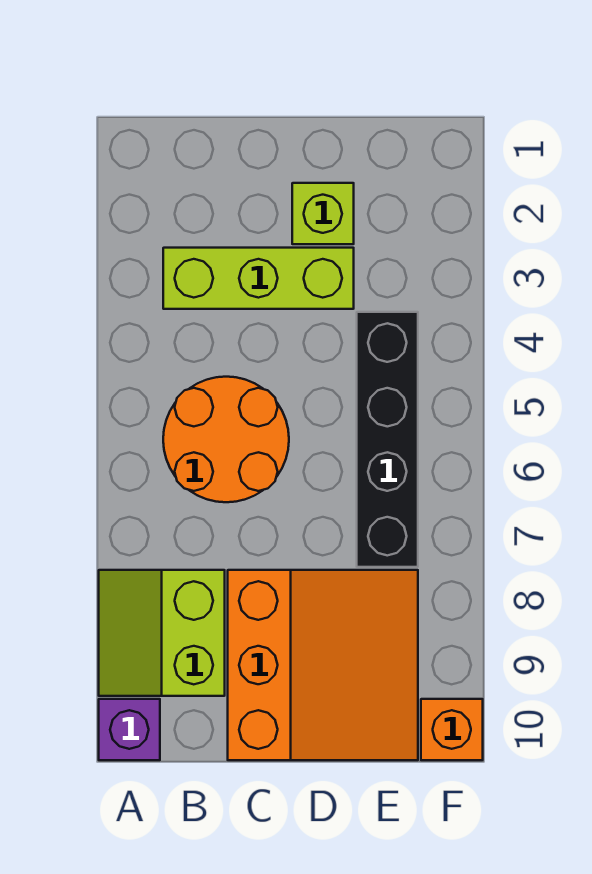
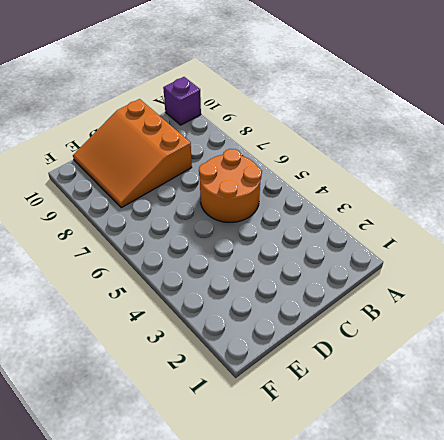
none -> lime slope A8:B9 level 1 top B
none -> lime brick B3:D3 level 1

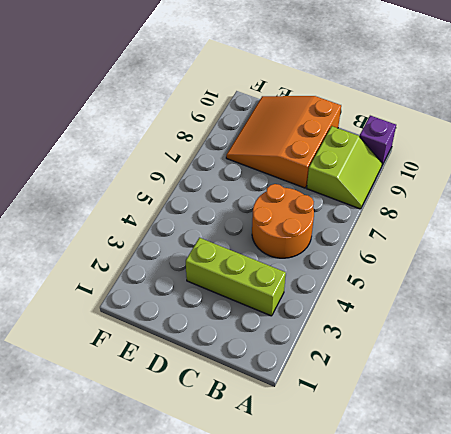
none -> lime brick D2 level 1
none -> black brick E4:E7 level 1

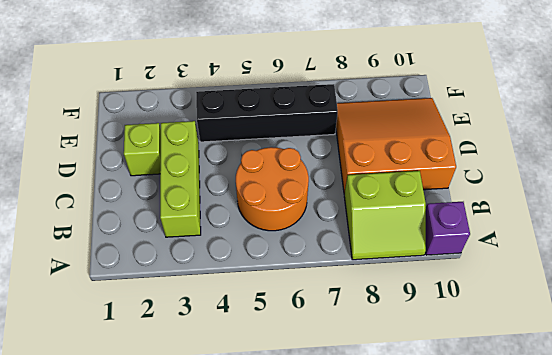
none -> orange brick F10 level 1

